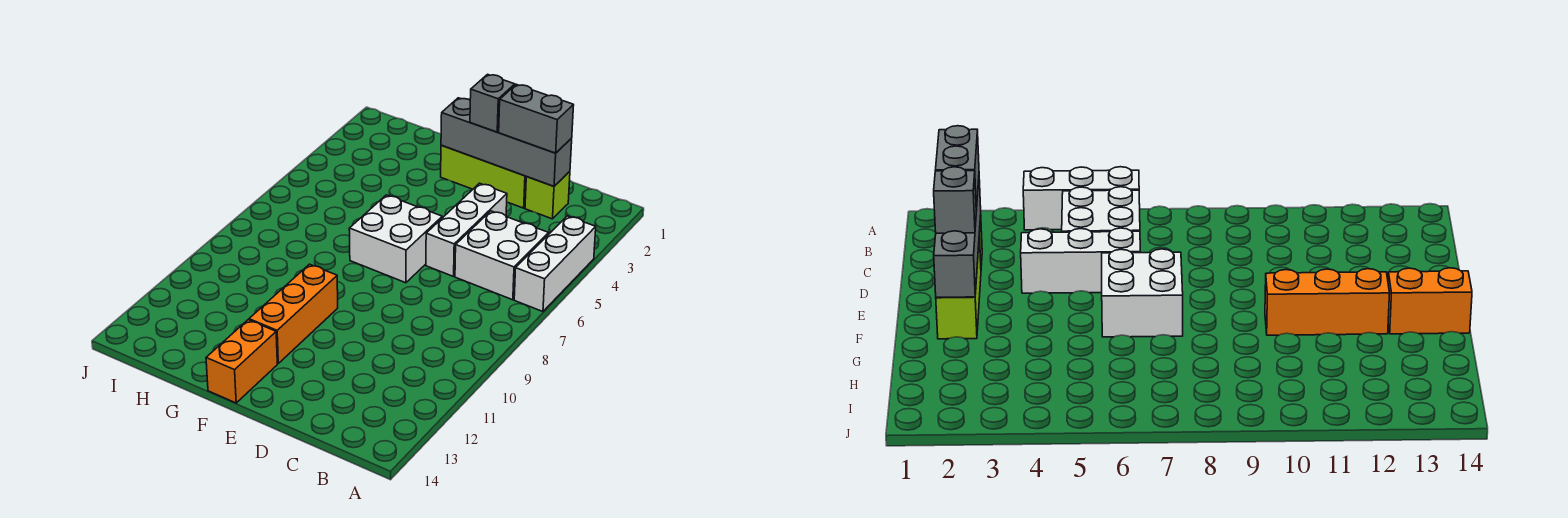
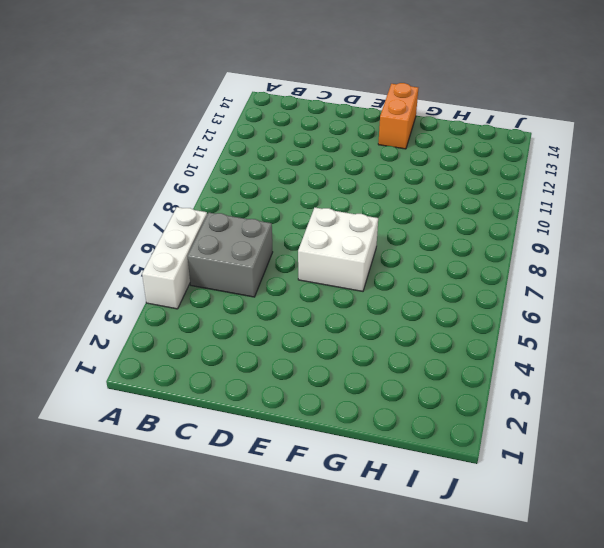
grey brick B5:C6 level 1 -> white brick B5:C6 level 1
none -> lime brick C2 level 1
none -> lime brick D2:F2 level 1

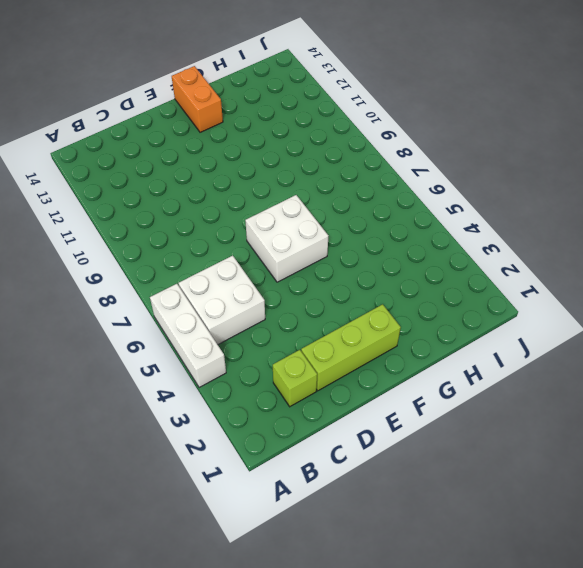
none -> white brick D4:D6 level 1
none -> orange brick F10:F12 level 1

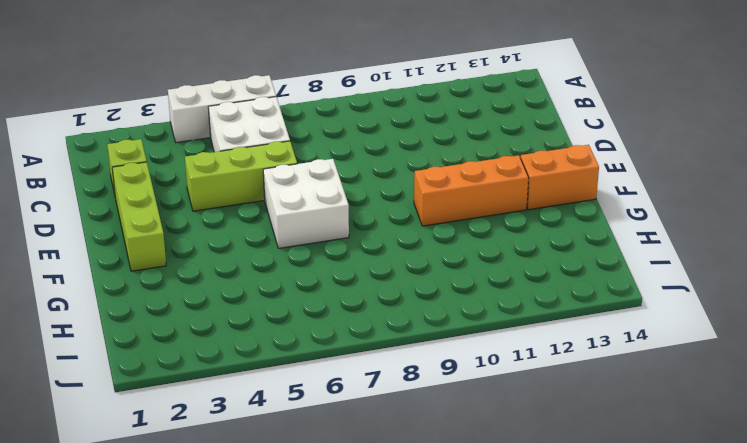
lime brick D4:D6 level 1 -> white brick D4:D6 level 1
none -> grey brick C2:F2 level 2
none -> grey brick C2:D2 level 3

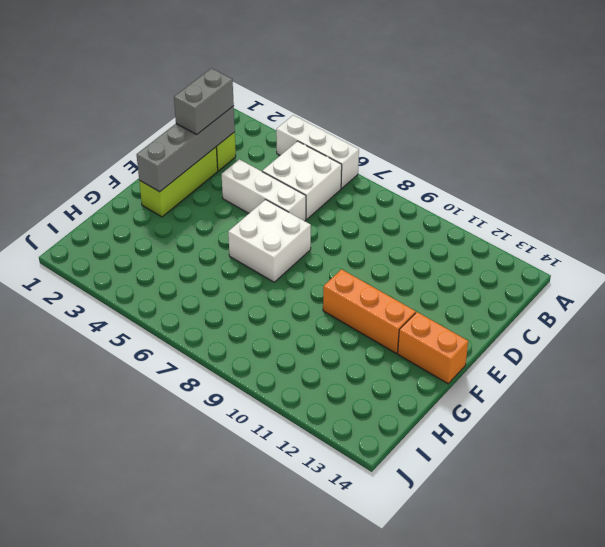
none -> grey brick E2 level 3

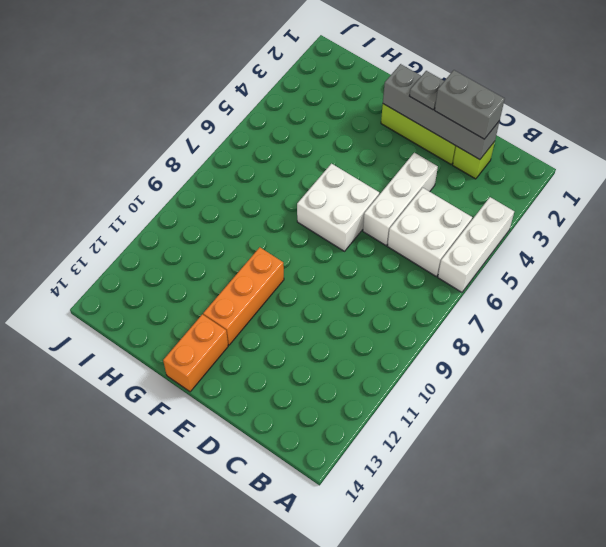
grey plate E2 level 3 -> grey brick E2 level 3

